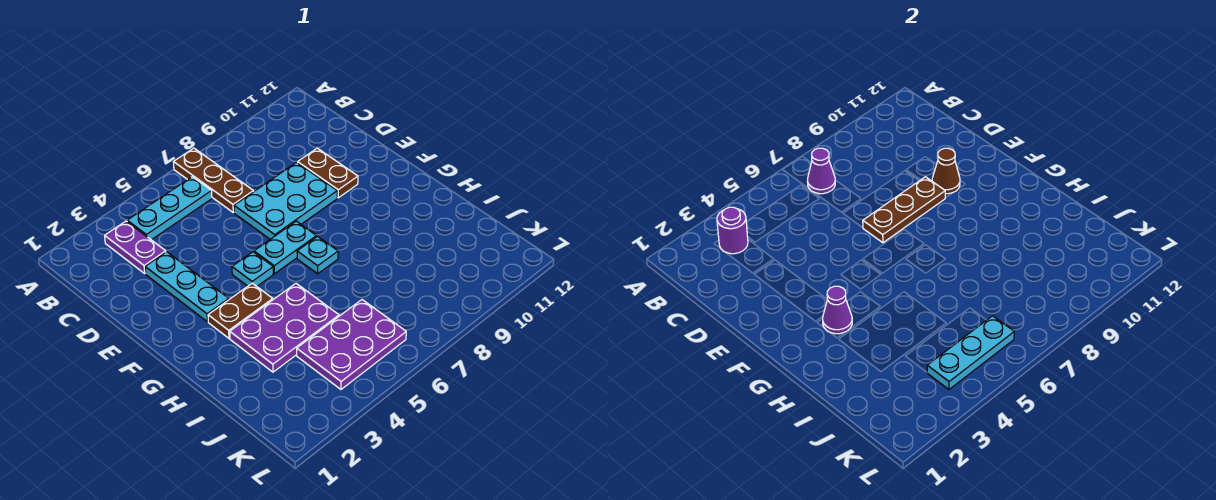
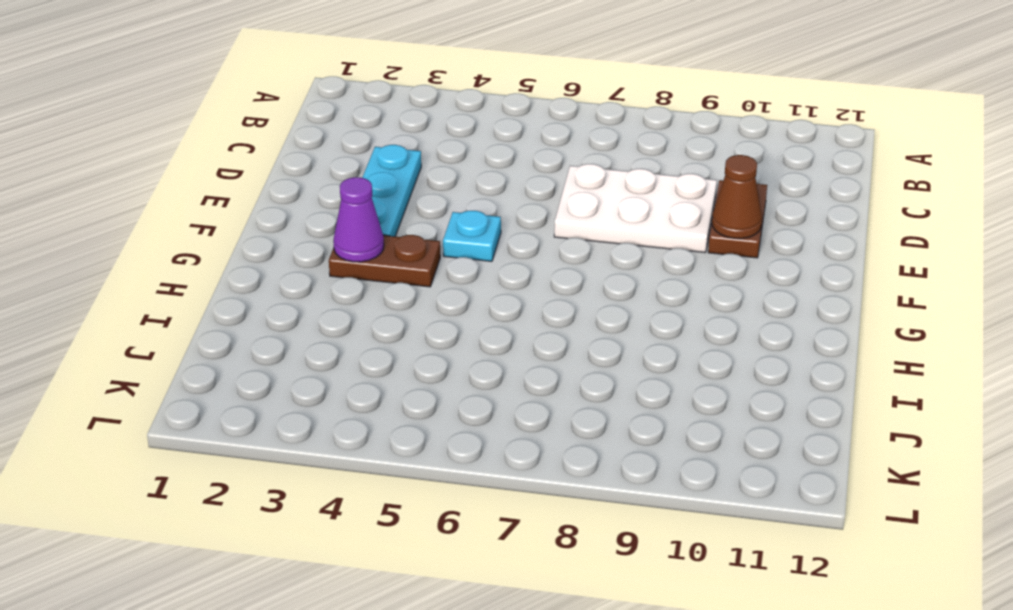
white plate D7:E9 level 1 -> cyan plate D7:E9 level 1
none -> brown plate A7:C7 level 1
none -> purple plate B3:C3 level 1
none -> cyan plate B4:B6 level 1

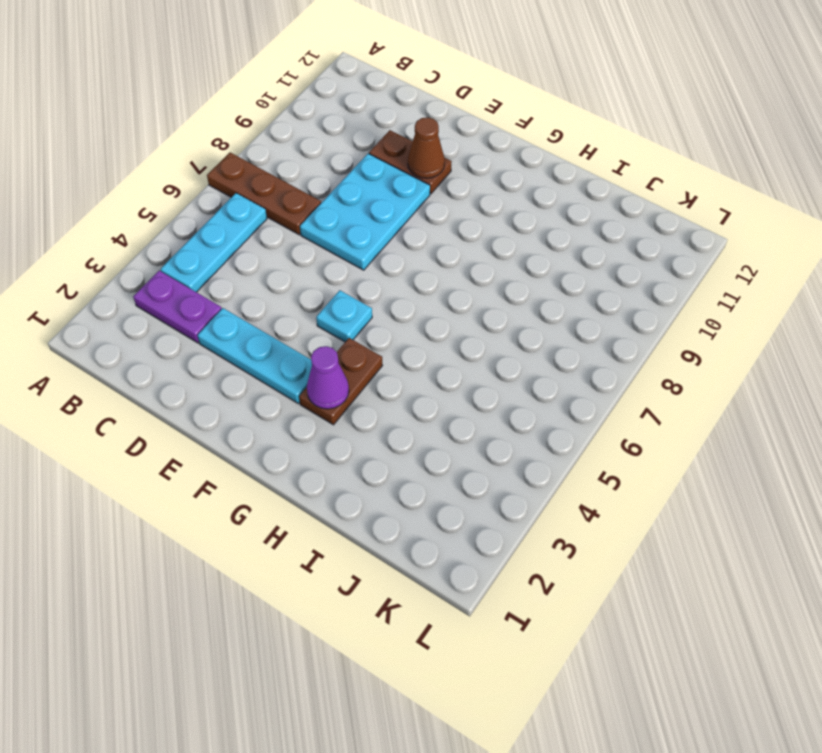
none -> cyan plate F6:F7 level 1
none -> cyan plate G7 level 1
none -> purple plate H3:I5 level 1

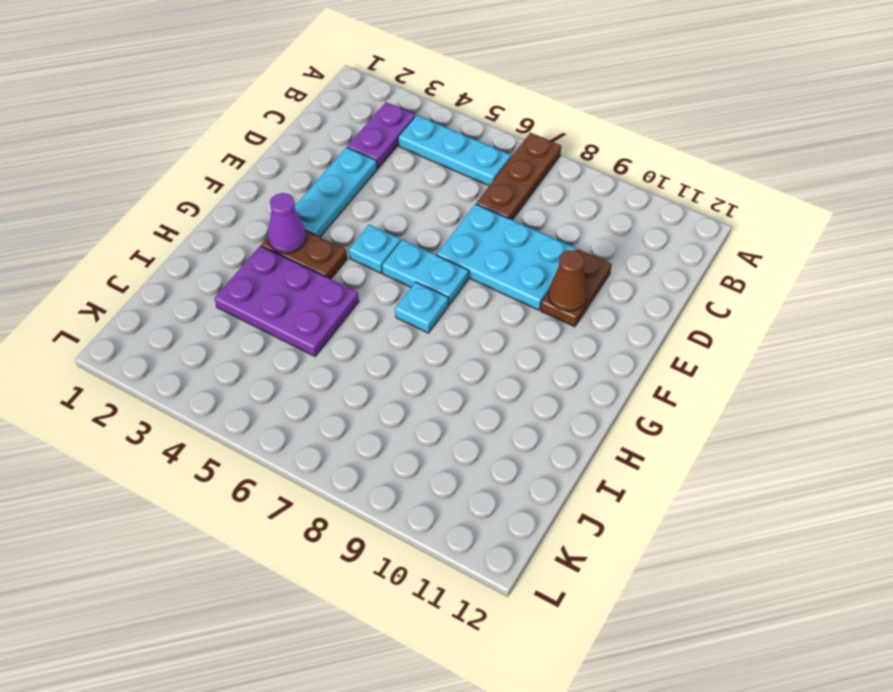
none -> purple plate J4:K6 level 1
none -> purple round brick B3 level 2
none -> purple cone B7 level 2

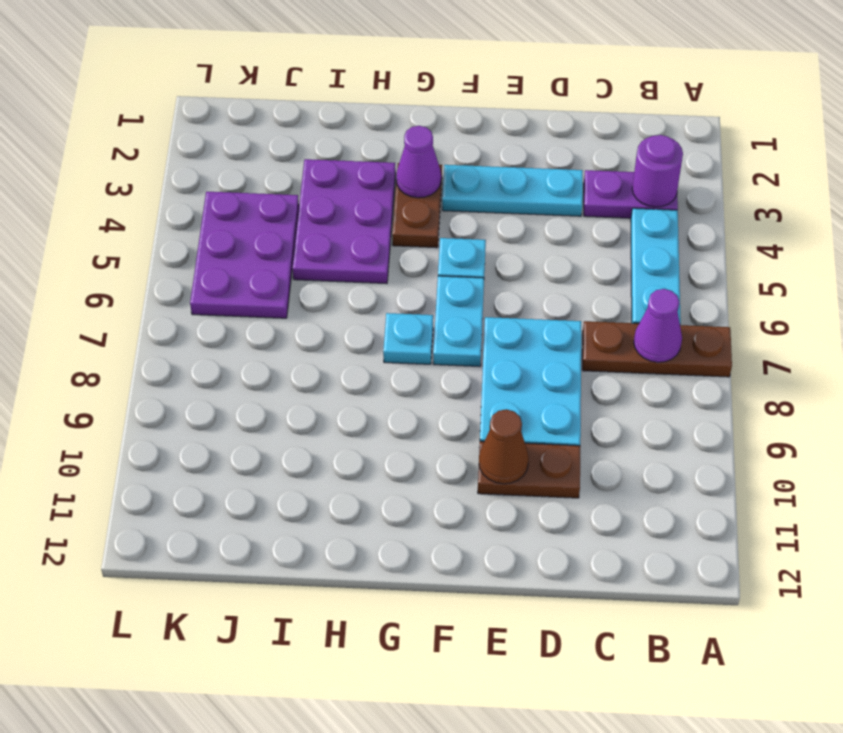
none -> brown plate E7:E9 level 2
none -> cyan plate K4:K6 level 2

